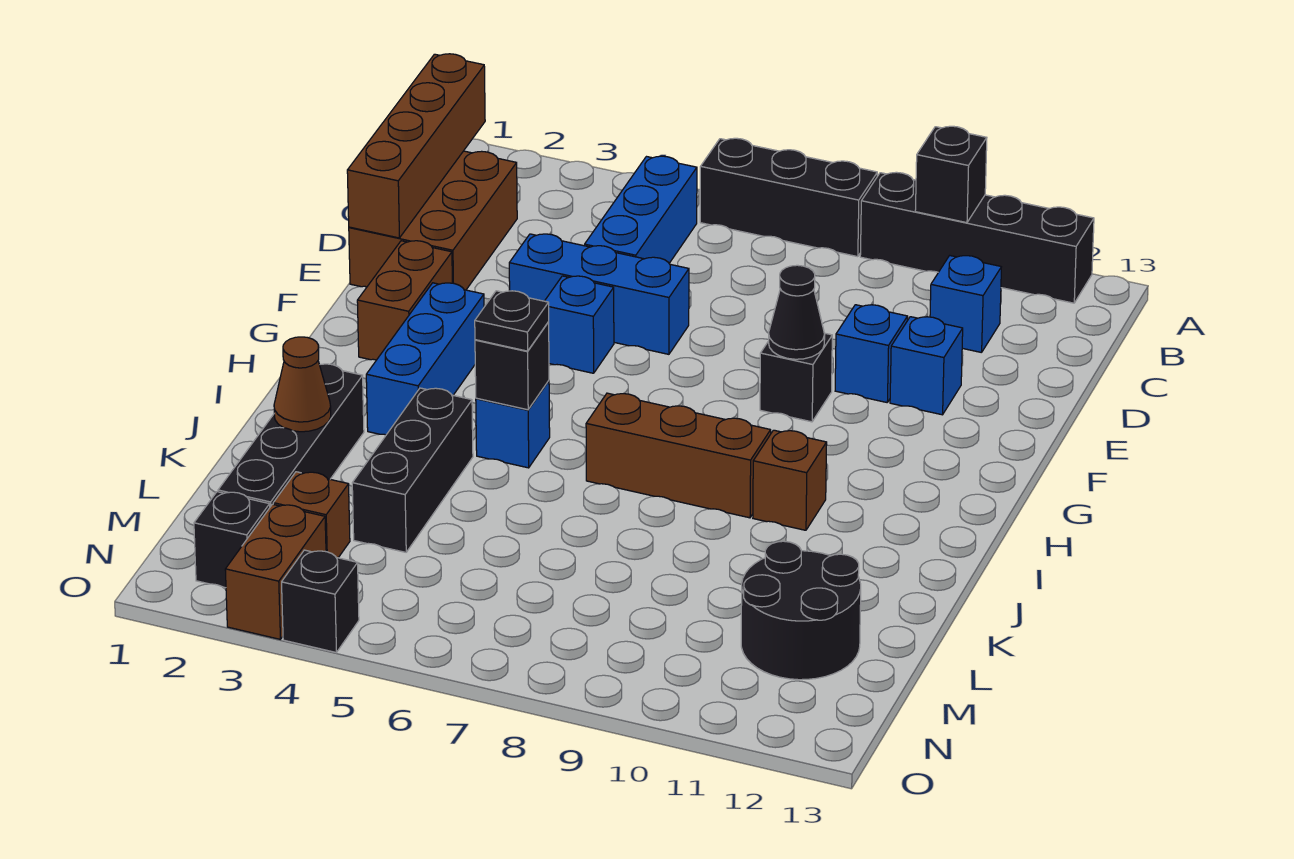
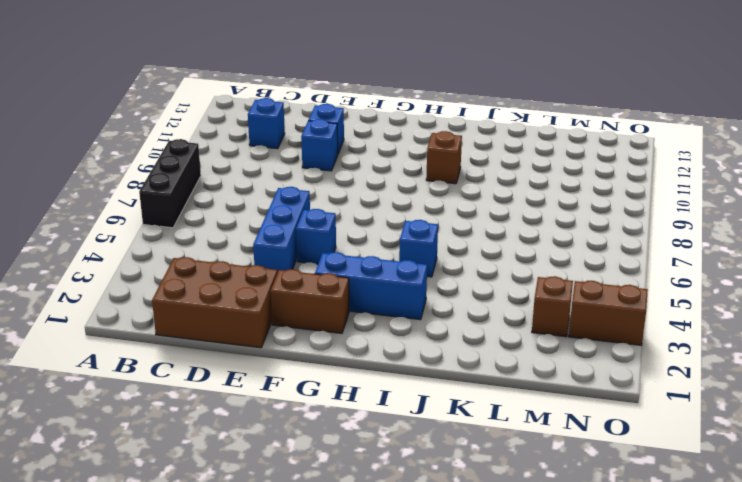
none -> black brick A9:A12 level 1
none -> blue brick B5:D5 level 1
none -> black brick F9 level 1

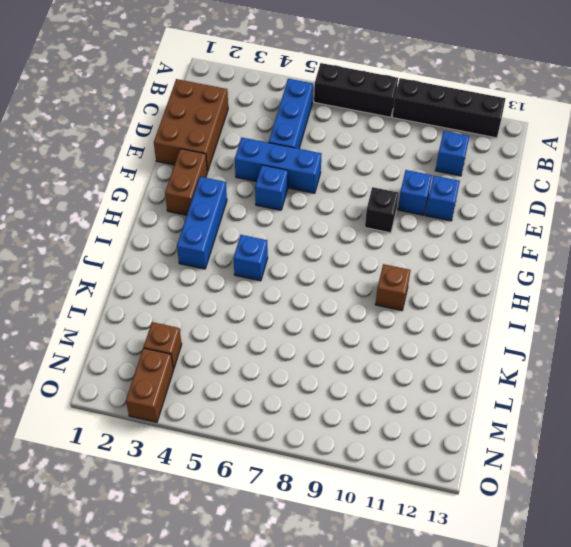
none -> brown brick I7:I9 level 1
none -> black brick J2:M2 level 1
none -> black brick J4:L4 level 1

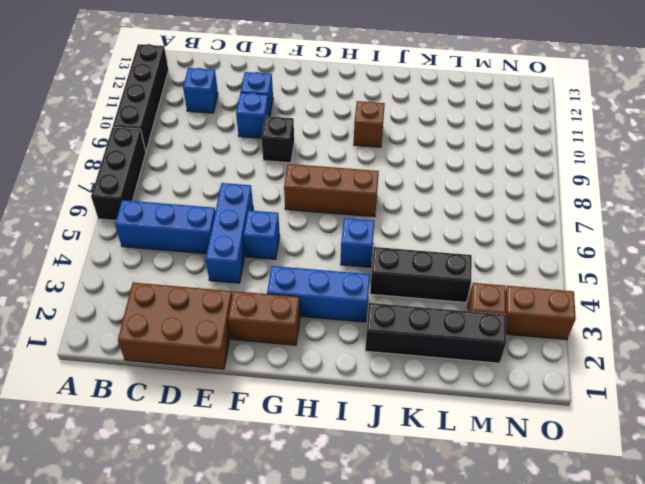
brown brick G7:I7 level 1 -> brown brick I7:I9 level 1
none -> black round brick L11:M12 level 1
none -> black brick N2 level 1
none -> black brick O4 level 1

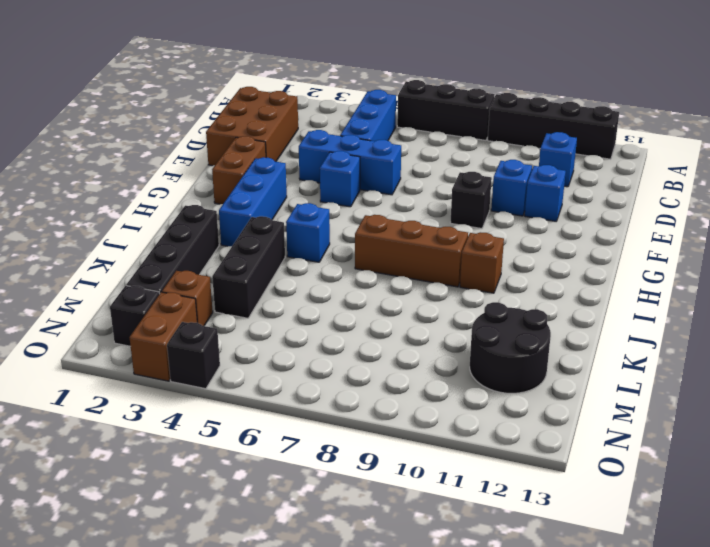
none -> black brick A10 level 2
none -> brown brick B1:E1 level 2
none -> black cone F9 level 2

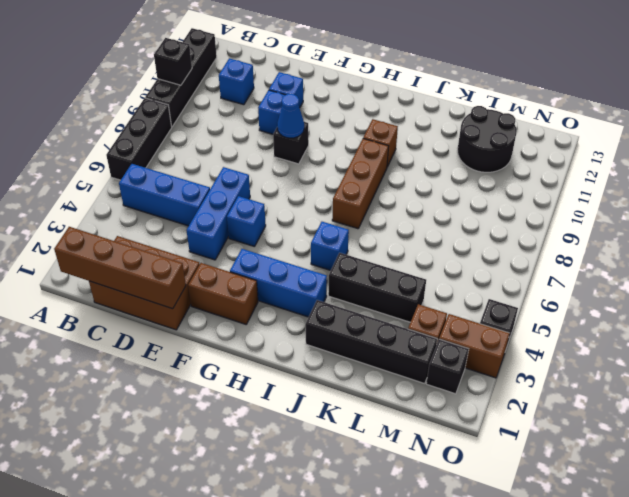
blue cone F9 level 2 -> black cone F9 level 2
none -> black brick I5 level 2
none -> brown cone K2 level 2
none -> black plate I5 level 3

